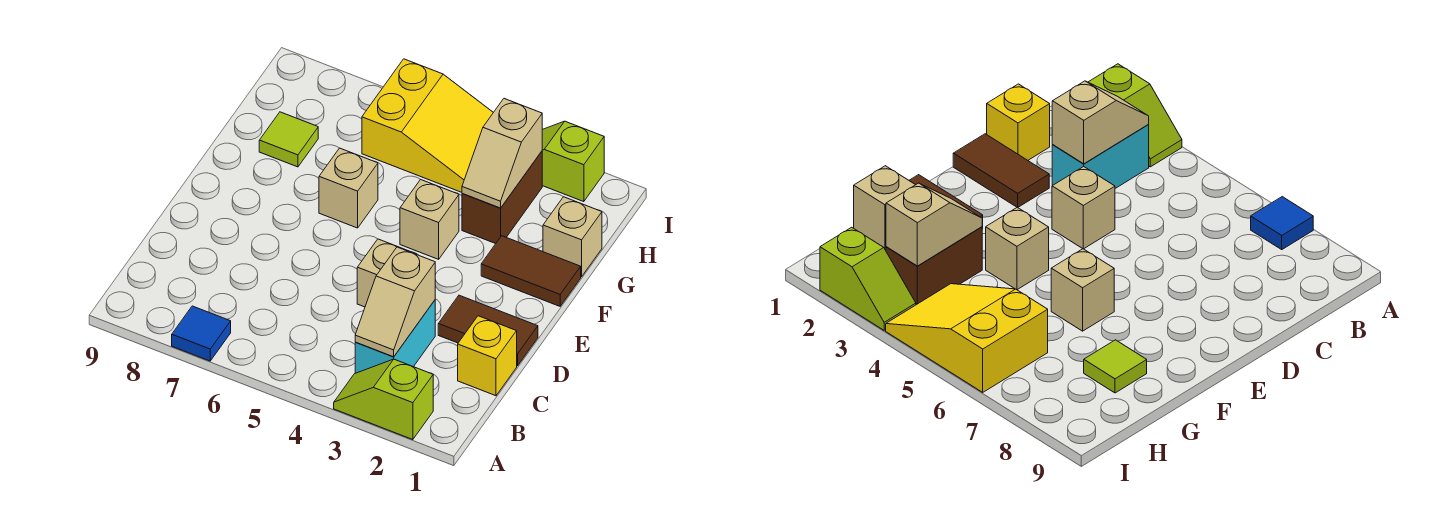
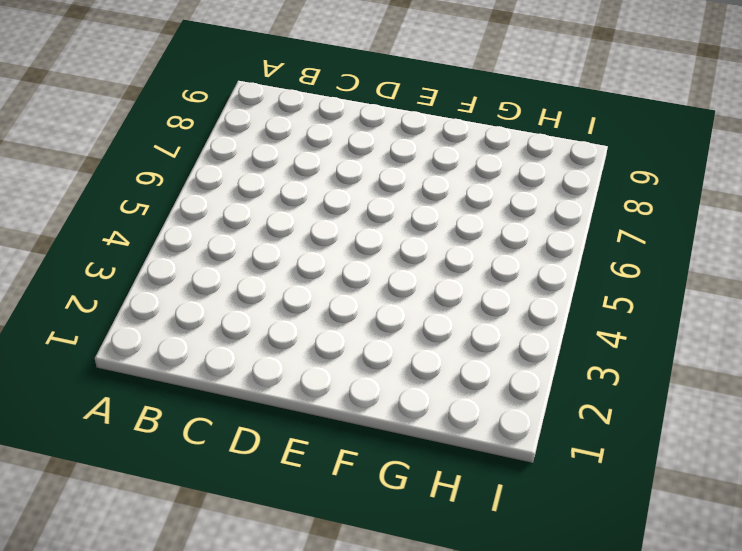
none -> lime slope A2:A3 level 1 top 2
none -> blue tile A7 level 1
none -> cyan brick B3:C3 level 1

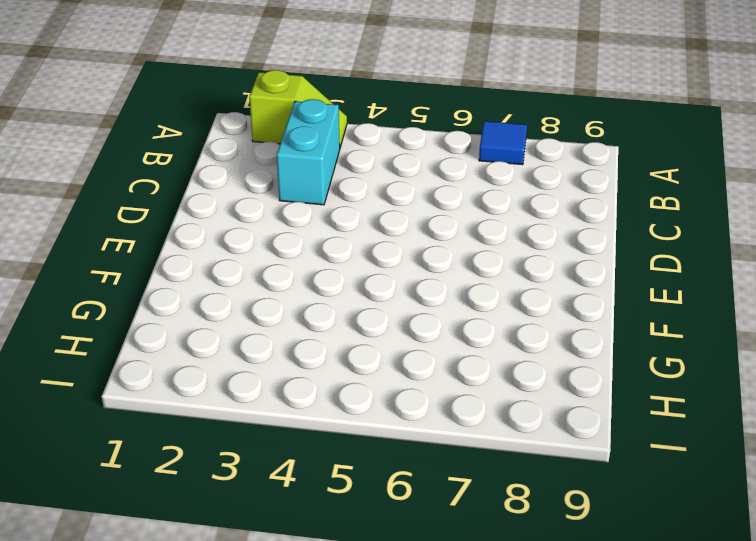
none -> yellow brick C1 level 1
none -> brown tile D1:D2 level 1
none -> tan brick D4 level 1

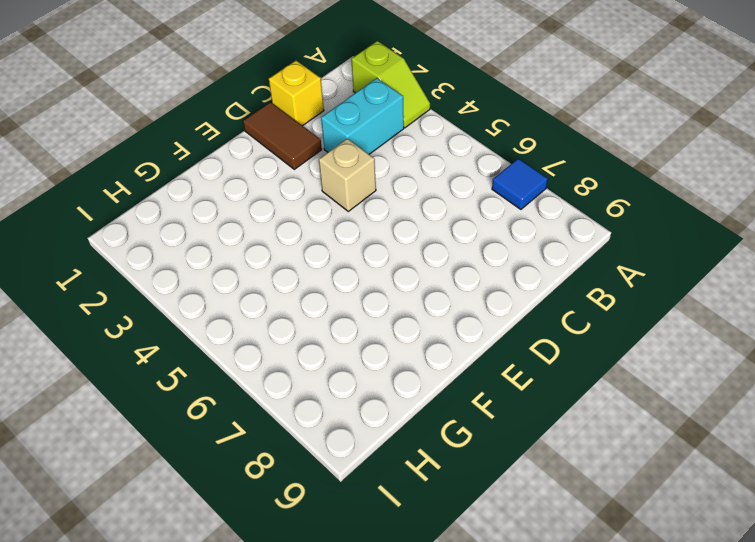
none -> brown tile F1:F2 level 1
none -> tan brick F4 level 1
none -> tan brick F6 level 1

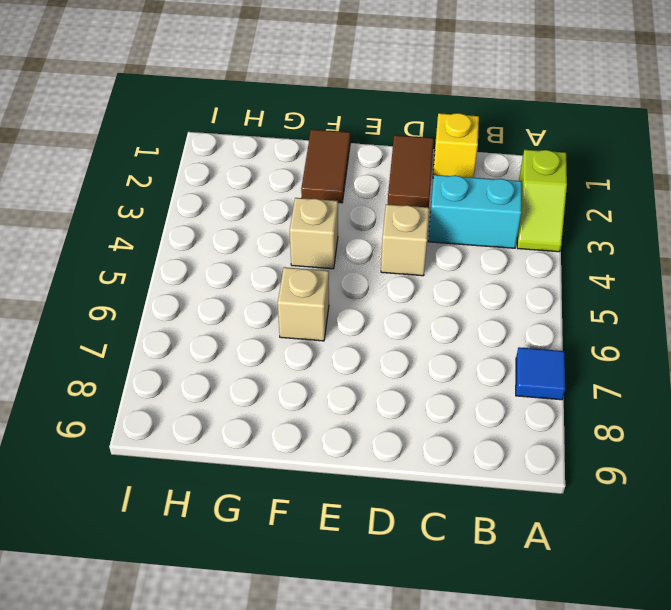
none -> tan brick G1 level 1
none -> brown brick G3:H3 level 1
none -> lime tile G8 level 1

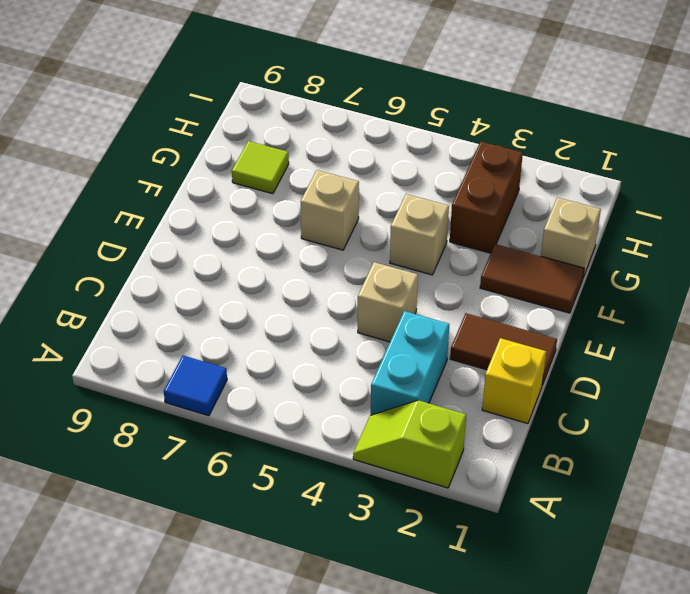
none -> yellow slope H4:I6 level 1 top 6
none -> lime slope I2:I3 level 1 top 2
none -> tan slope B3:C3 level 2 top C

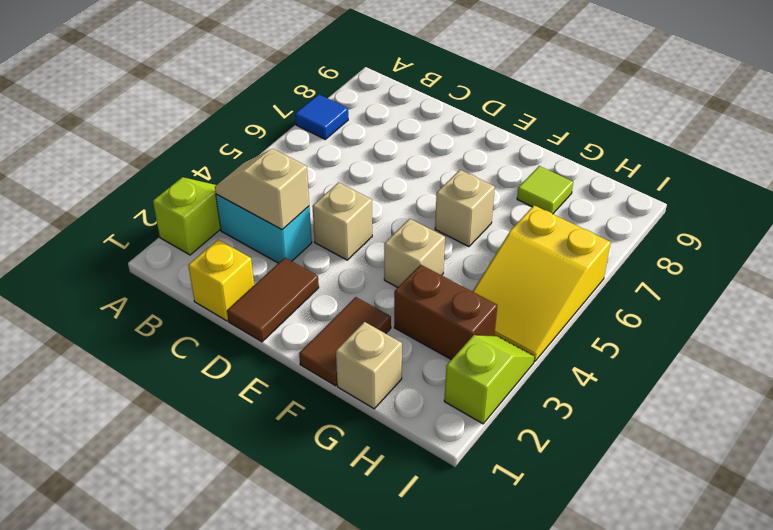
none -> tan slope G3:H3 level 2 top H

